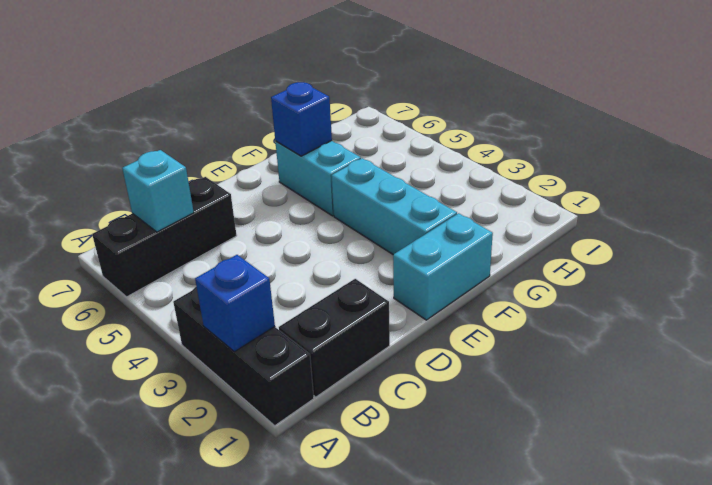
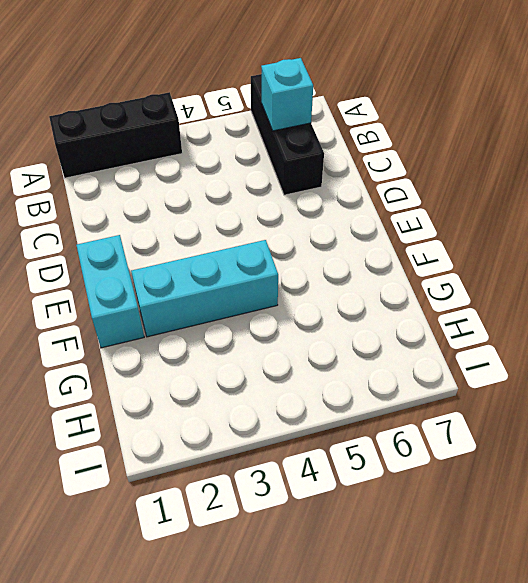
none -> black brick B1:C1 level 1
none -> cyan brick F5:F6 level 1

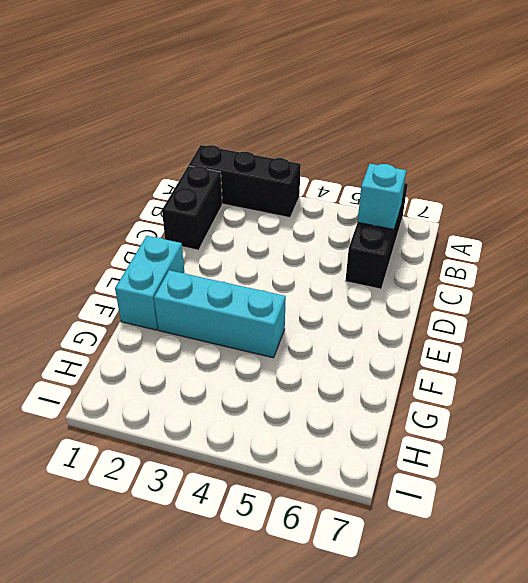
none -> cyan brick F5:F6 level 1
none -> blue brick A2 level 2

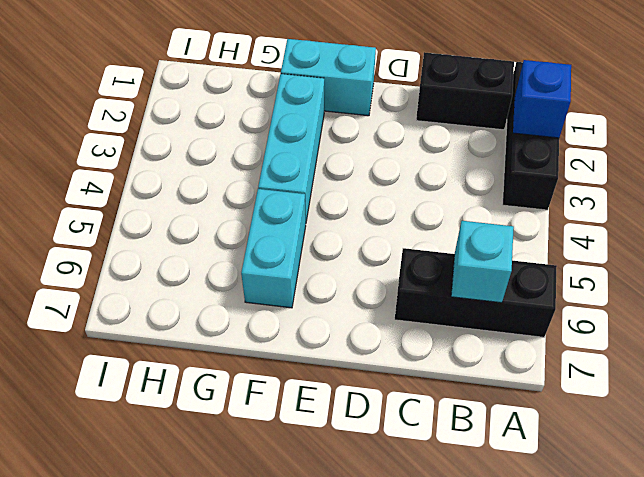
none -> blue brick F6 level 2

